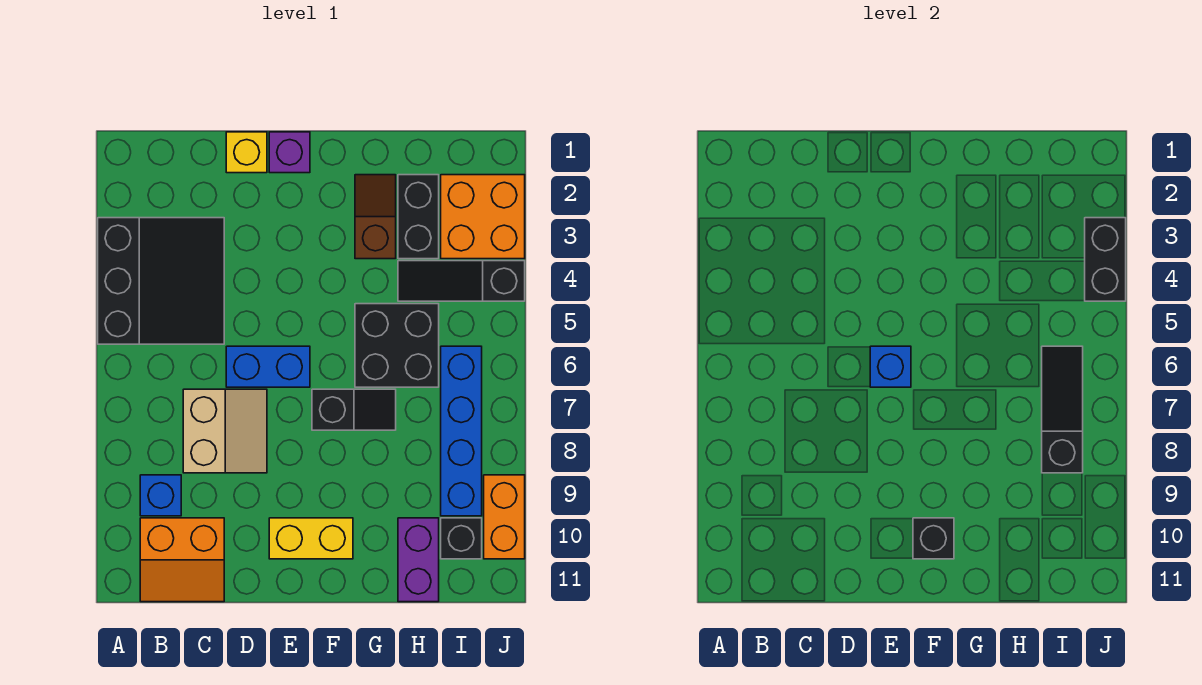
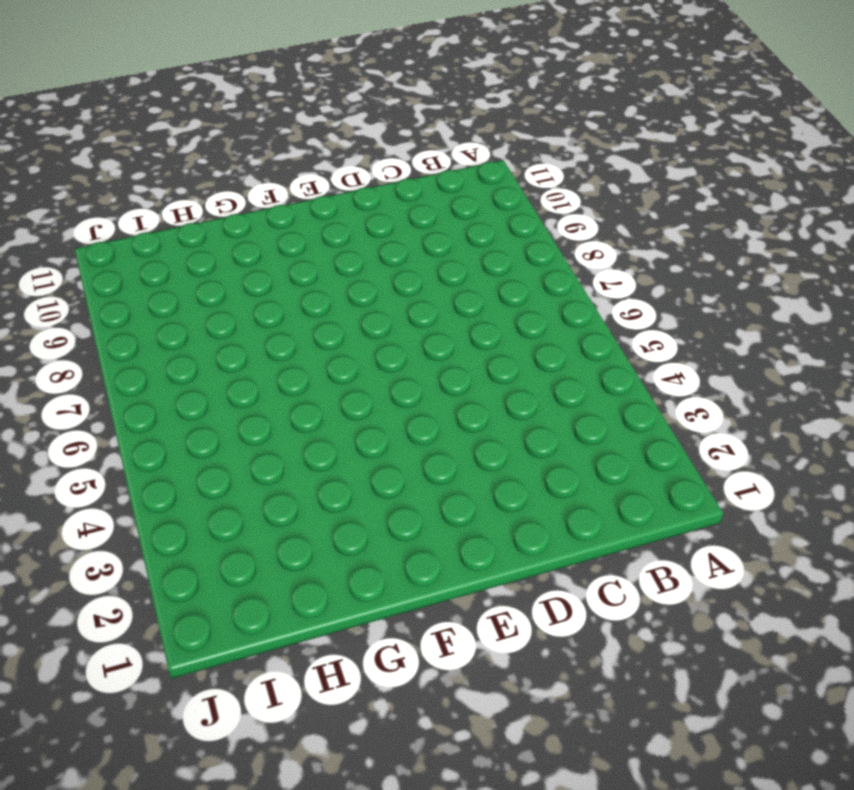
none -> black slope A3:C5 level 1 top A
none -> blue brick B9 level 1
none -> orange slope B10:C11 level 1 top 10

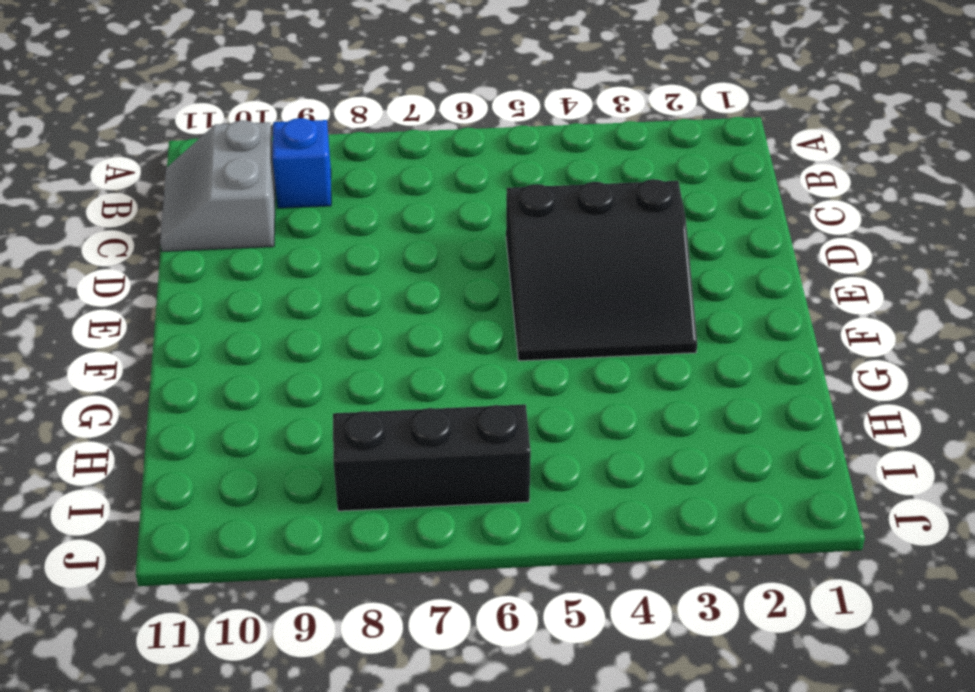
grey slope B10:C11 level 1 top 10 -> orange slope B10:C11 level 1 top 10
black slope D3:F5 level 1 top D -> black slope A3:C5 level 1 top A
black brick I6:I8 level 1 -> blue brick I6:I9 level 1
none -> tan slope C7:D8 level 1 top C
none -> yellow brick D1 level 1
none -> blue brick D6:E6 level 1

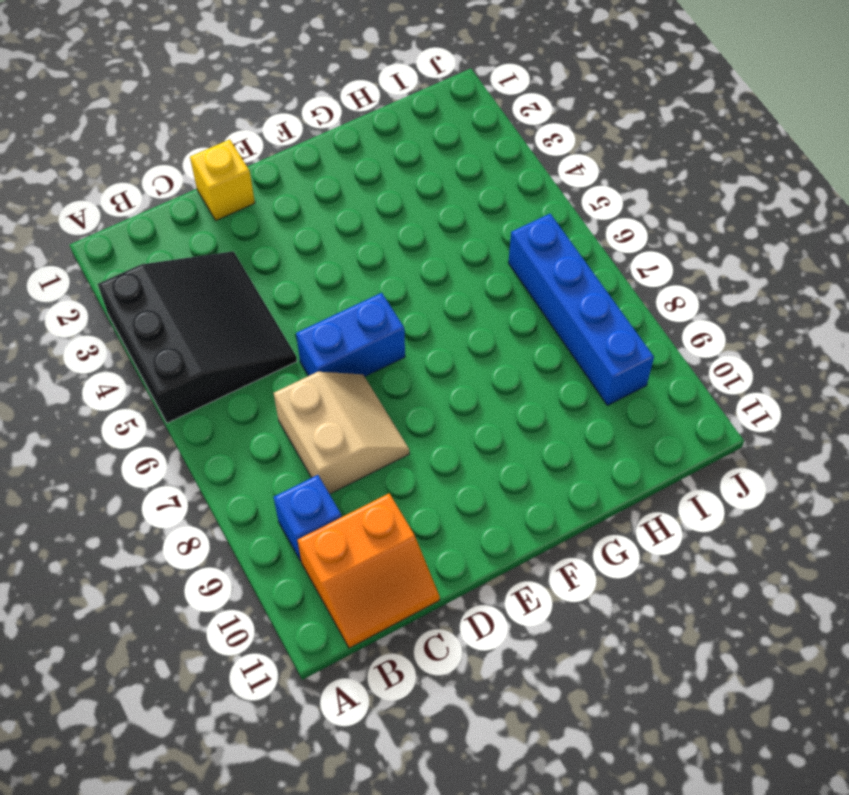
none -> purple brick E1 level 1
none -> yellow brick E10:F10 level 1
none -> black slope F7:G7 level 1 top F

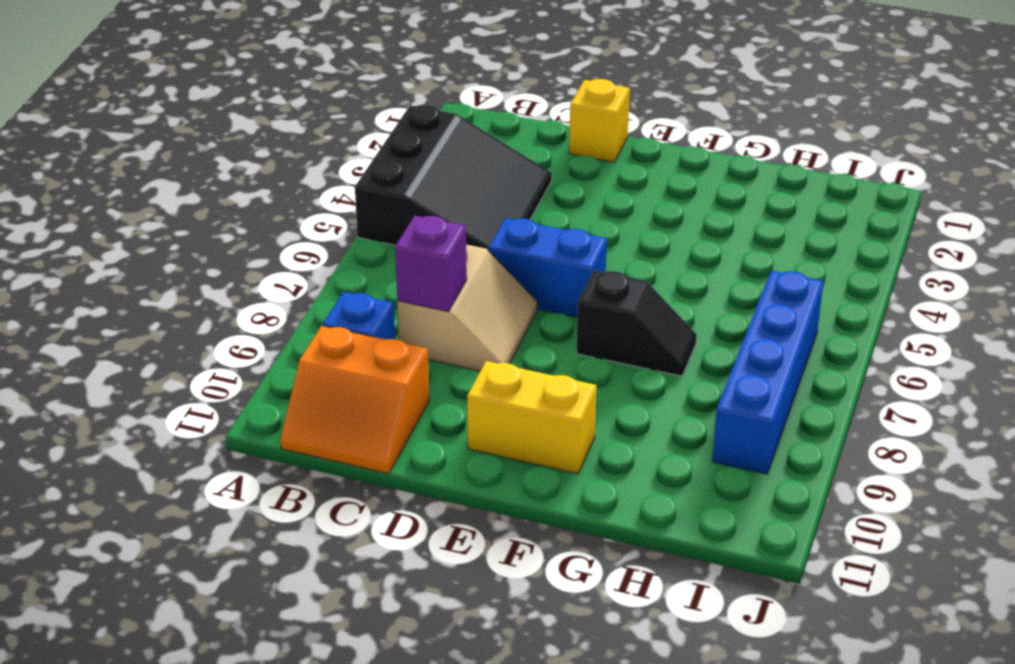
purple brick C8 level 2 -> purple brick E1 level 1
none -> brown slope G2:G3 level 1 top 3
none -> black brick G5:H6 level 1
none -> black brick H2:H3 level 1

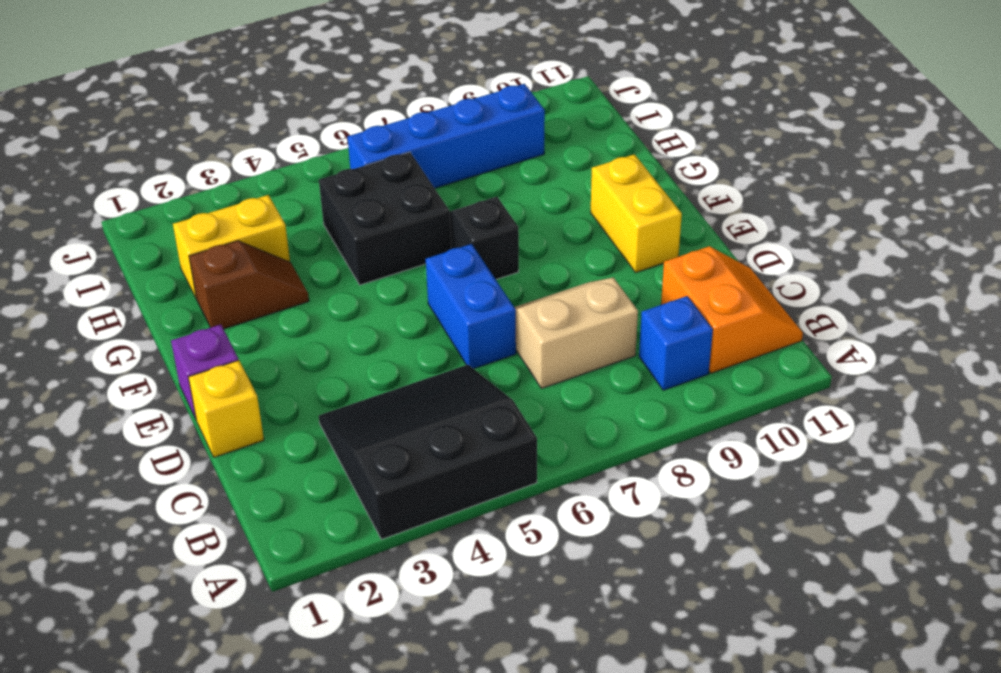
brown slope G2:G3 level 1 top 2 -> brown slope G2:G3 level 1 top 3
yellow brick H2:H3 level 1 -> black brick H2:H3 level 1
none -> black slope H4:J4 level 1 top J
none -> purple brick H10:H11 level 1
none -> orange brick I2:J3 level 1

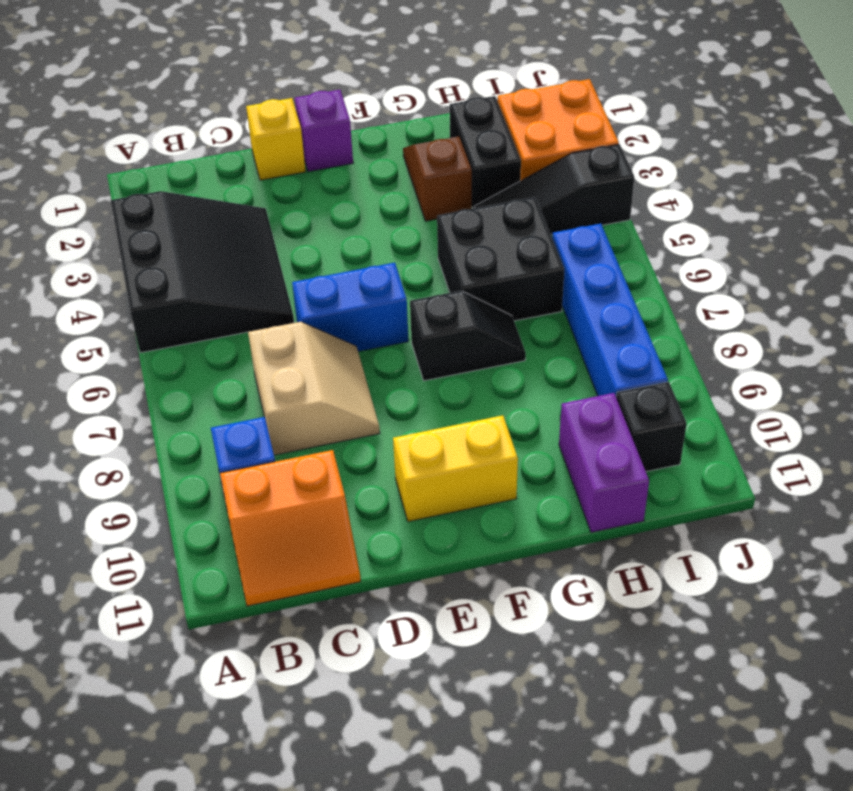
none -> orange brick J9:J10 level 1
none -> blue brick E6 level 2
none -> black brick F10 level 2

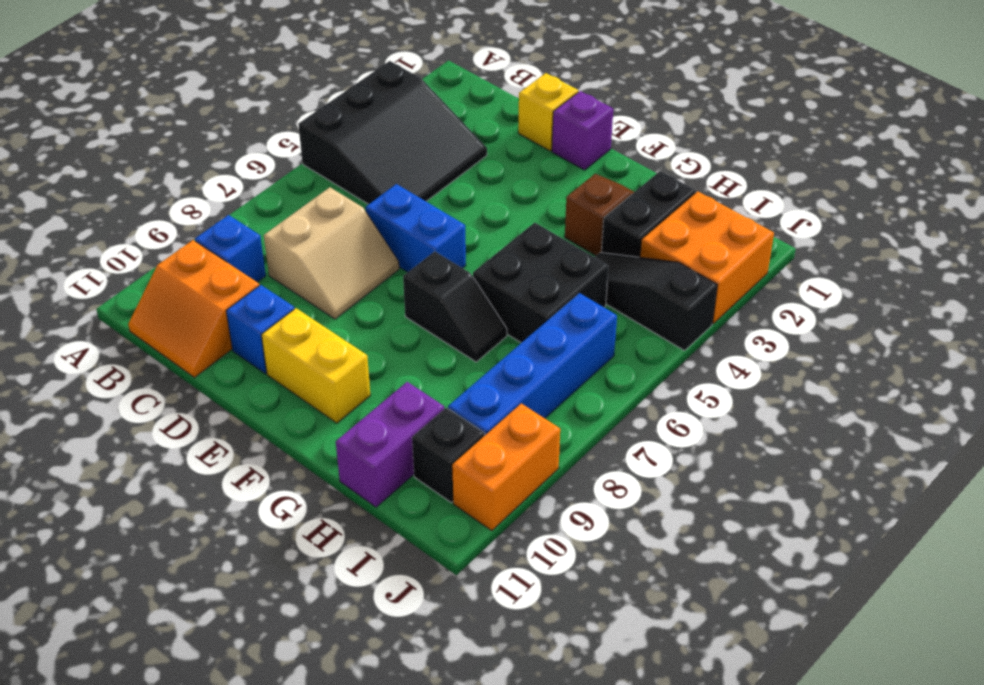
blue brick D10 level 1 -> blue brick E6 level 2
none -> black brick F10 level 2
none -> black slope I6:I8 level 2 top 8
none -> black brick J3:J4 level 2

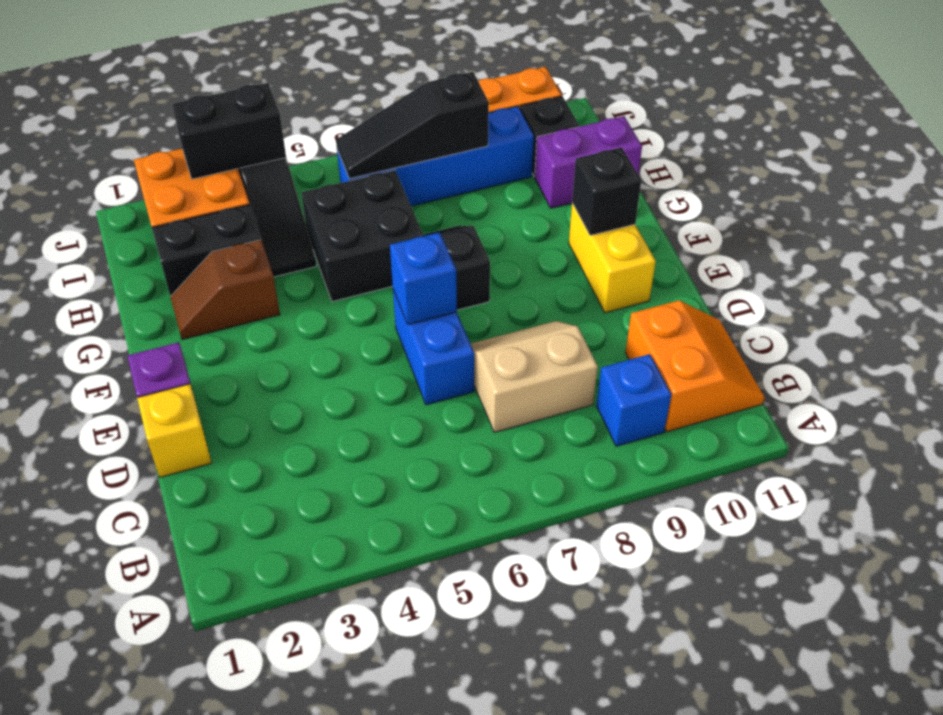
none -> black slope A3:C5 level 1 top A

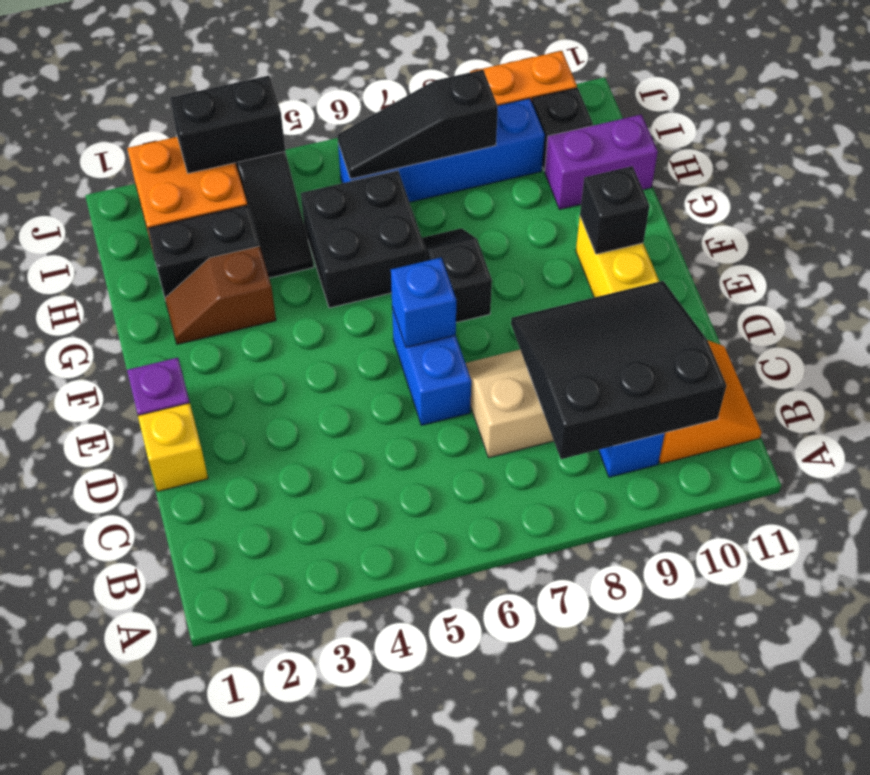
black slope B8:D10 level 2 top B -> black slope A3:C5 level 1 top A

